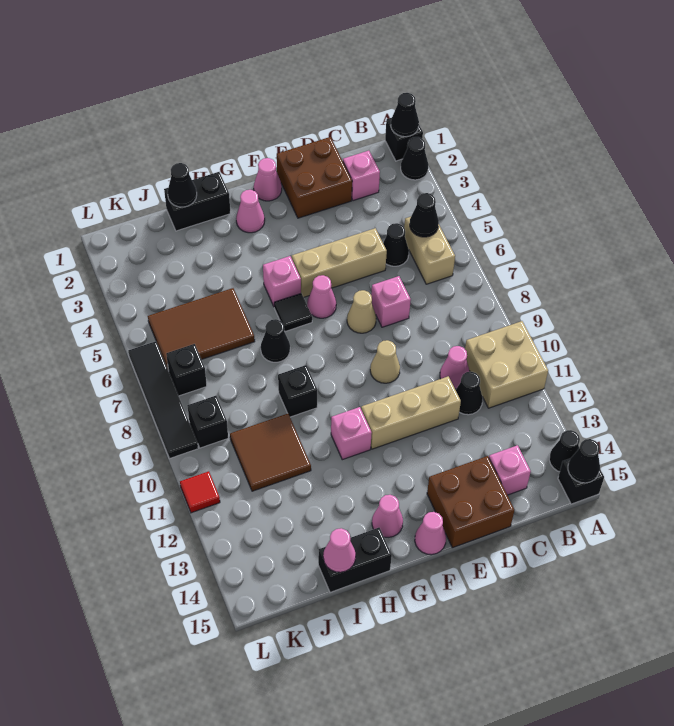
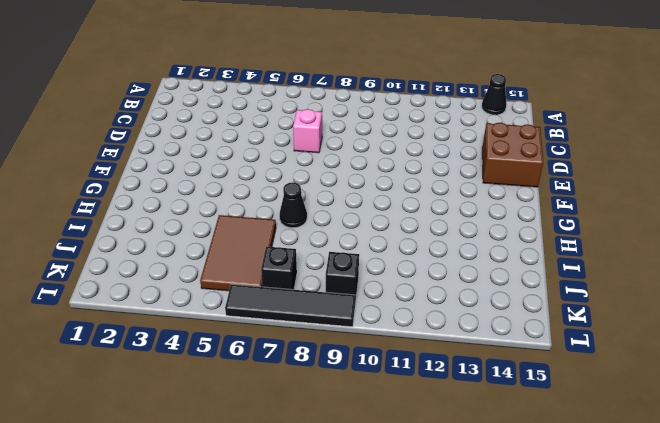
none -> black brick A1 level 1
none -> black cone A2 level 1
none -> tan brick A10:B11 level 1
none -> black brick A15 level 1

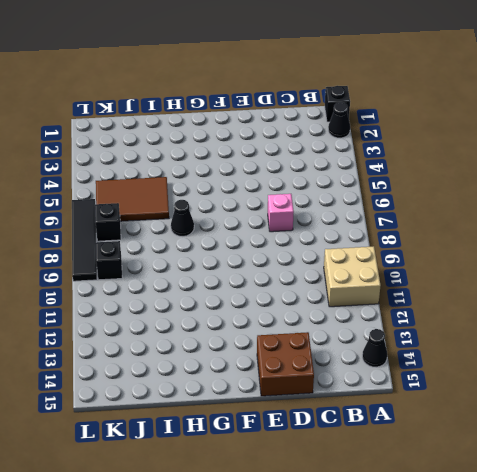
none -> black brick A15 level 1
none -> tan brick B5:B6 level 1
none -> pink brick C2 level 1
none -> black cone C5 level 1

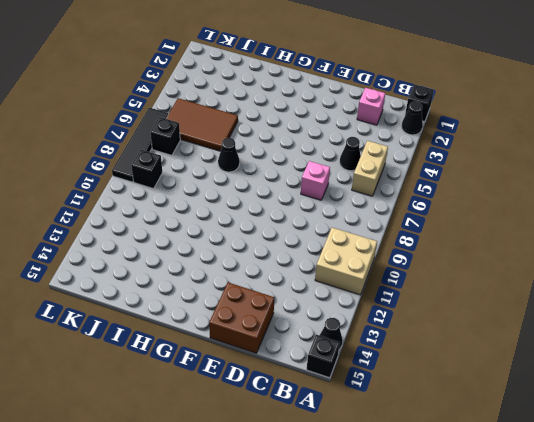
none -> pink cone C10 level 1
none -> black cone C11 level 1
none -> pink brick C14 level 1
none -> brown brick D1:E2 level 1

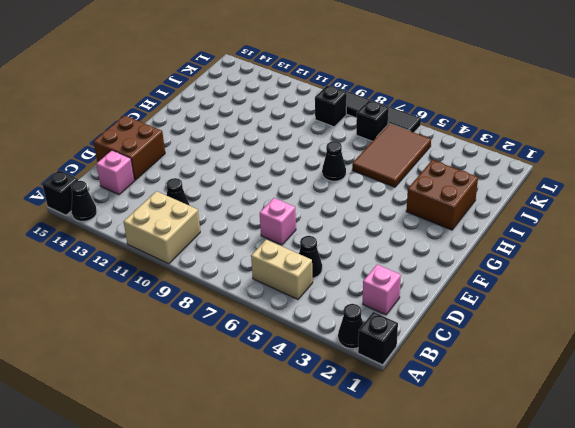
brown brick H2:I3 level 1 -> brown brick D1:E2 level 1
none -> pink cone C10 level 1
none -> tan brick D5:F5 level 1
none -> tan brick D11:F11 level 1
none -> tan cone E7 level 1

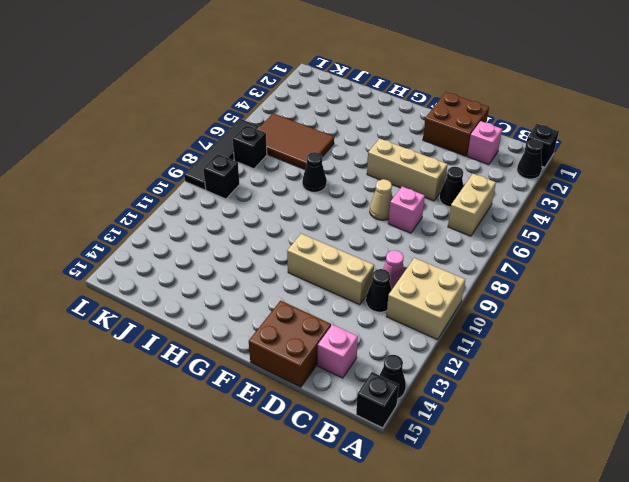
none -> tan cone E9 level 1
none -> pink cone F1 level 1
none -> pink cone F6 level 1
none -> pink cone F15 level 1

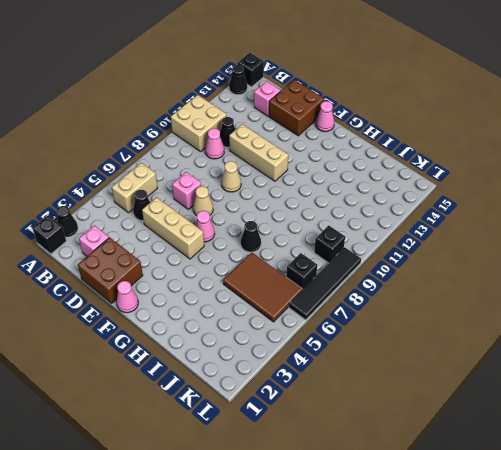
none -> pink cone G2 level 1
none -> pink brick G5 level 1
none -> black tile G6 level 1
none -> pink brick G11 level 1

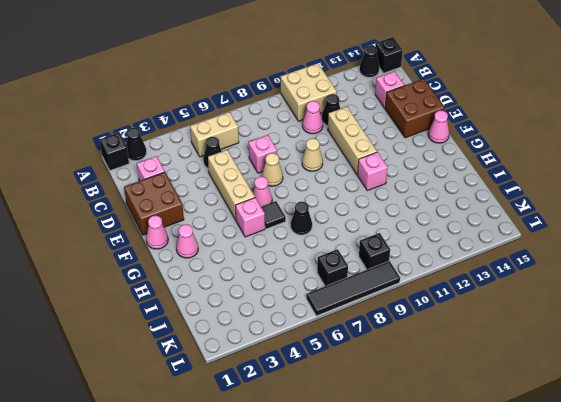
none -> pink cone G14 level 1
none -> black brick H1:I1 level 1
none -> black brick H9 level 1
none -> black brick H15:I15 level 1

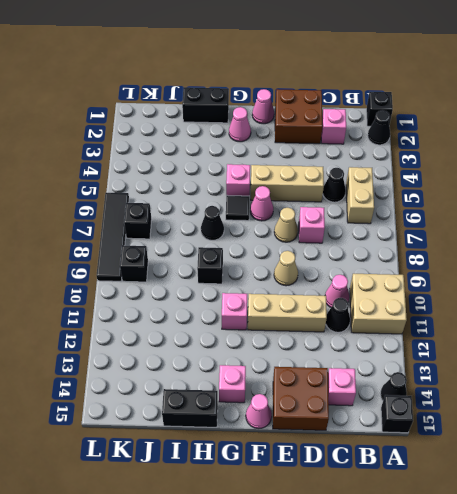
pink brick G14 level 1 -> pink cone G14 level 1
none -> brown tile I5:K6 level 1
none -> brown tile I10:J11 level 1
none -> red tile L11 level 1
none -> black cone A1 level 2

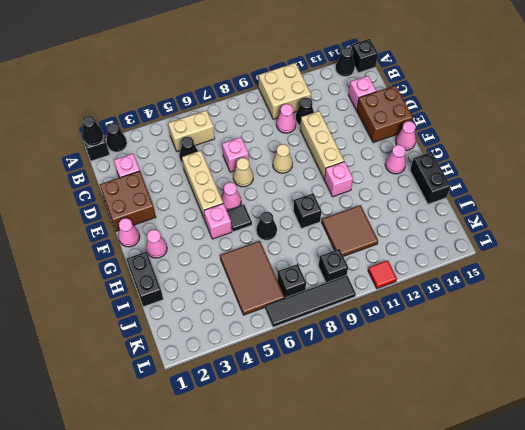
none -> black cone A15 level 2
none -> black cone B5 level 2
none -> black cone I1 level 2
none -> pink cone I15 level 2

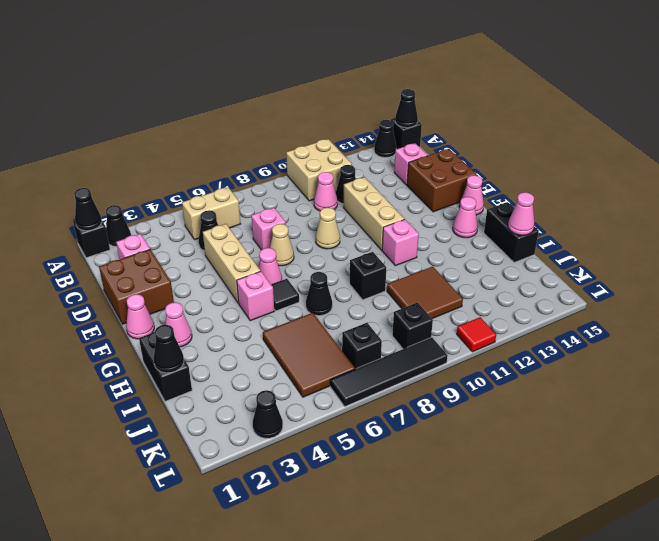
black cone L3 level 1 -> black cone B5 level 2

